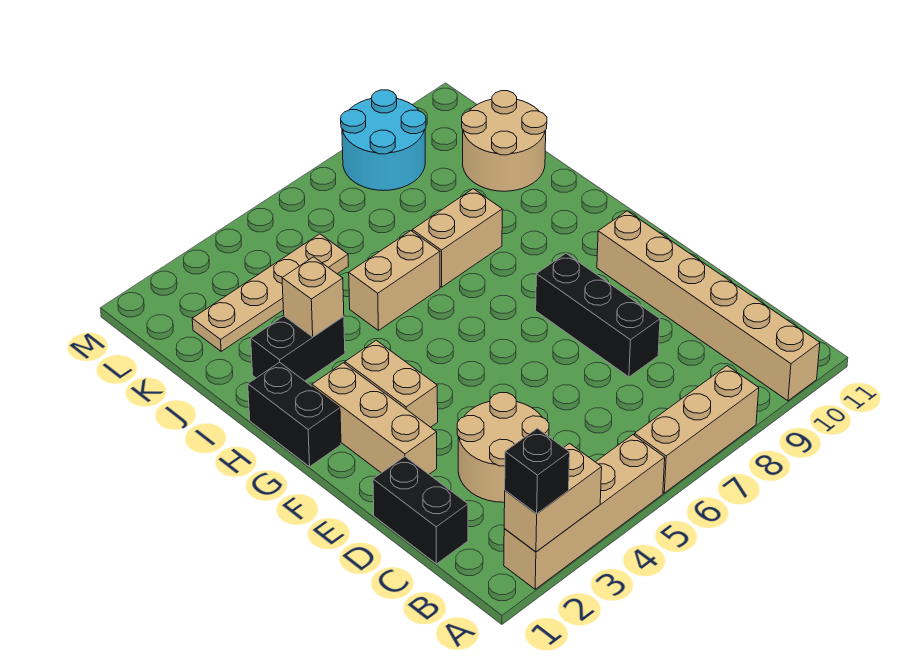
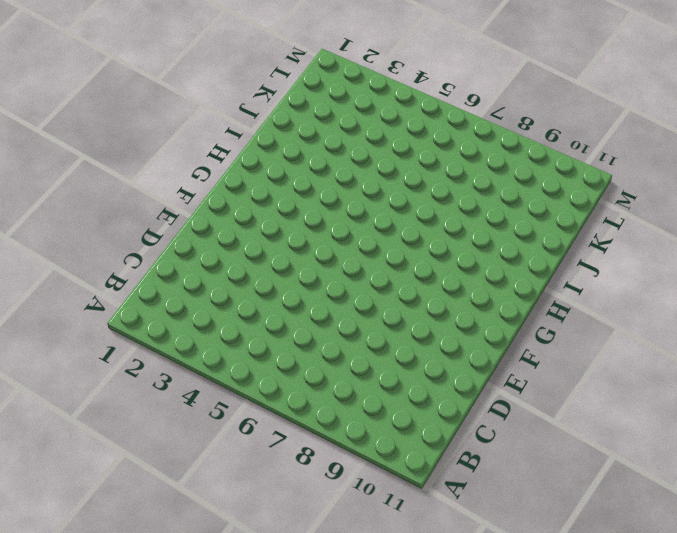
none -> tan brick A2:A5 level 1
none -> tan brick A6:A8 level 1
none -> tan brick A10:F10 level 1

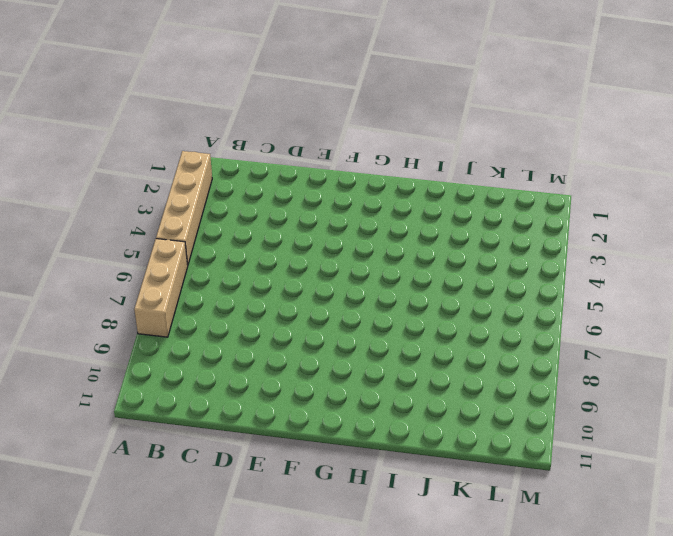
none -> tan brick A10:F10 level 1
none -> black brick C1:D1 level 1
none -> tan round brick C3:D4 level 1

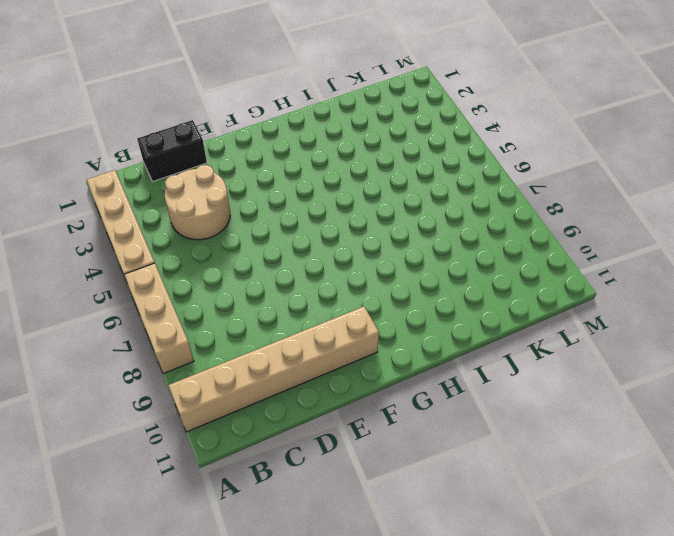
none -> black brick D8:F8 level 1
none -> tan brick E2:G2 level 1
none -> tan brick F3:G3 level 1

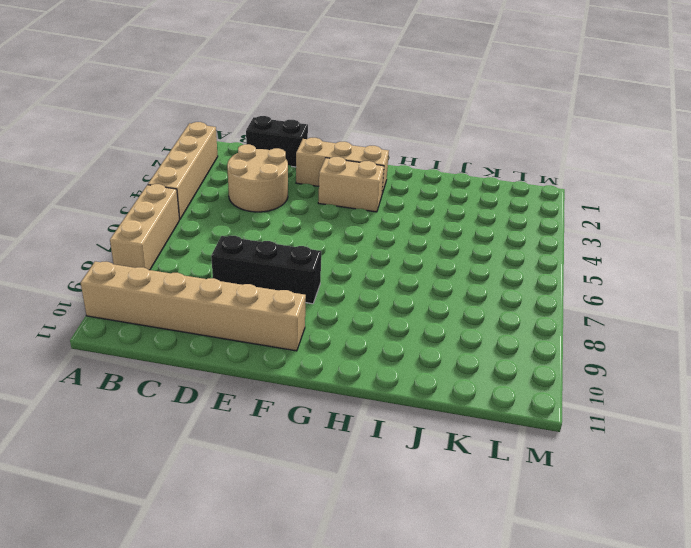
none -> black brick G1:H1 level 1
none -> black brick I2:I3 level 1
none -> tan brick I5:I6 level 1

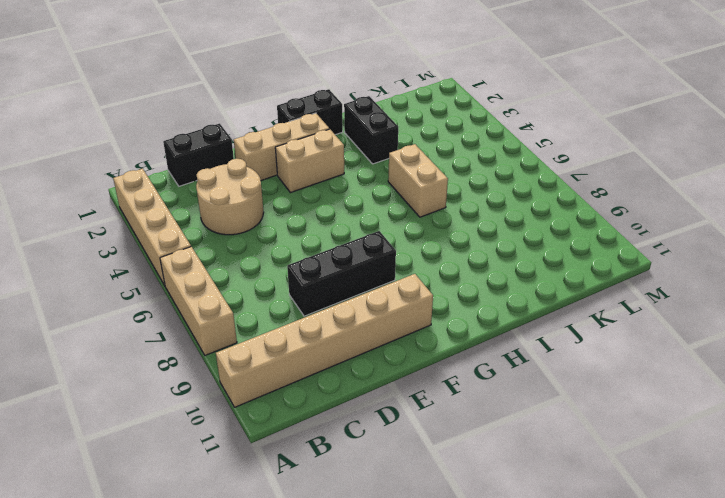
none -> tan brick I7:I8 level 1
none -> tan round brick J10:K11 level 1
none -> tan plate K2:K5 level 1

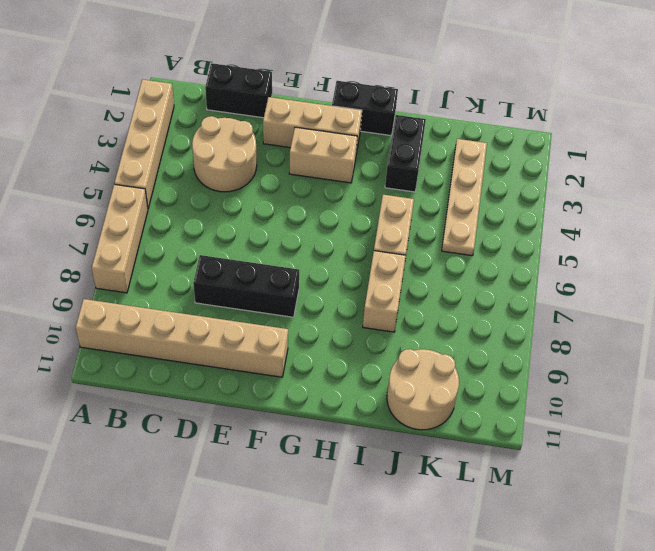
none -> cyan round brick L8:M9 level 1
none -> tan brick A2:A3 level 2
none -> tan brick I3 level 2

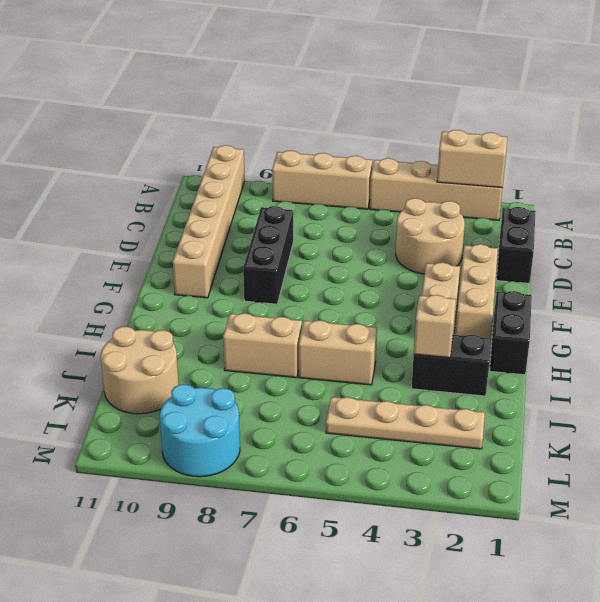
none -> black brick A2 level 3

